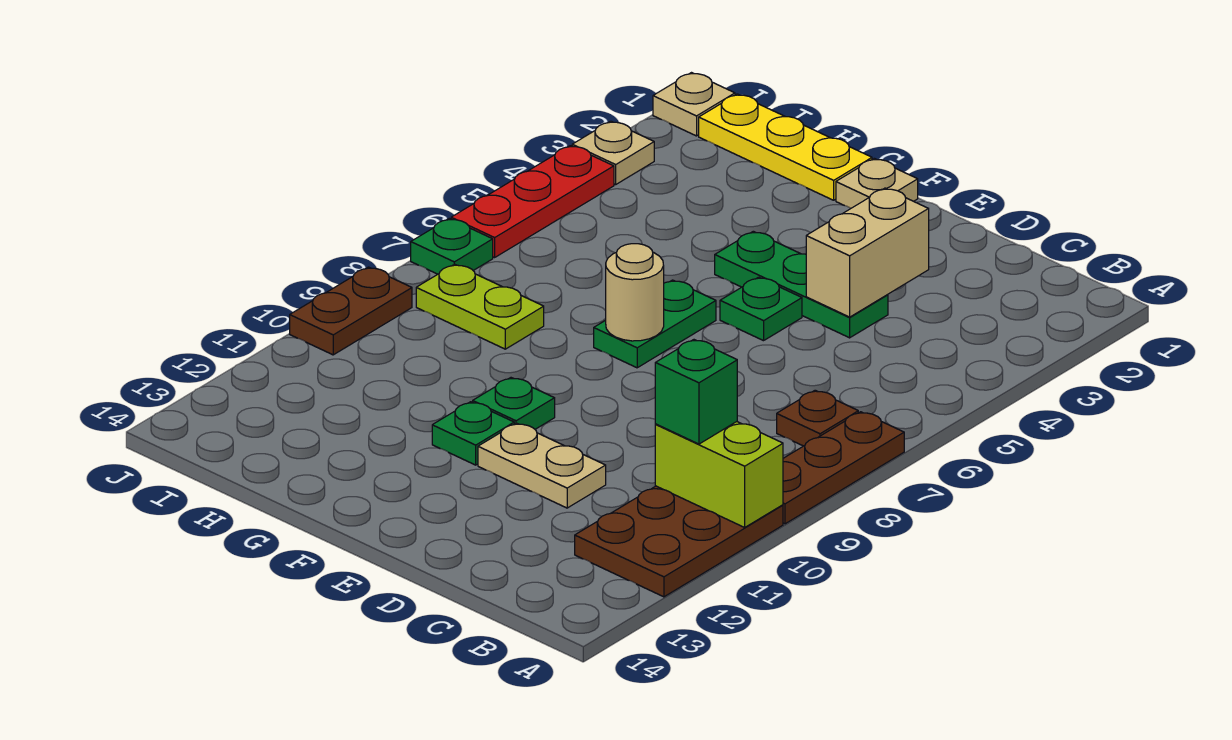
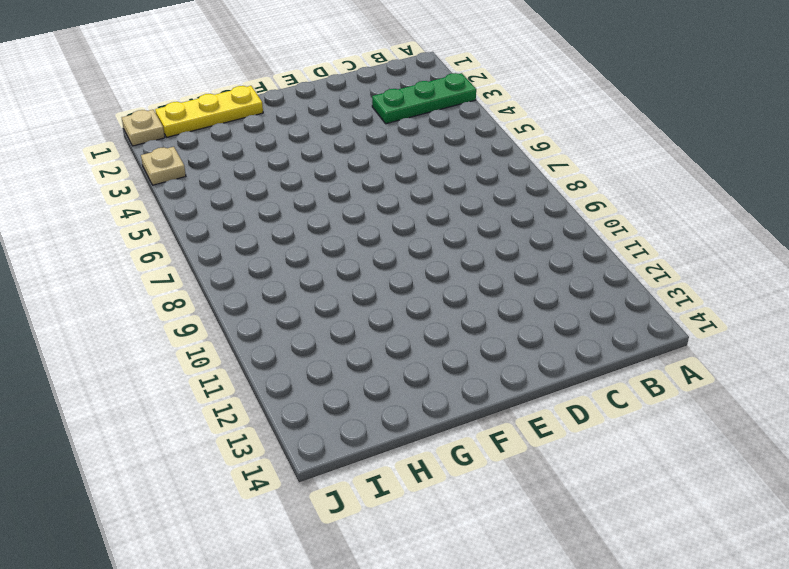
green plate A3:C3 level 1 -> green plate D4:F4 level 1
none -> brown plate A7:A9 level 1
none -> brown plate A10:B12 level 1
none -> brown plate B7 level 1

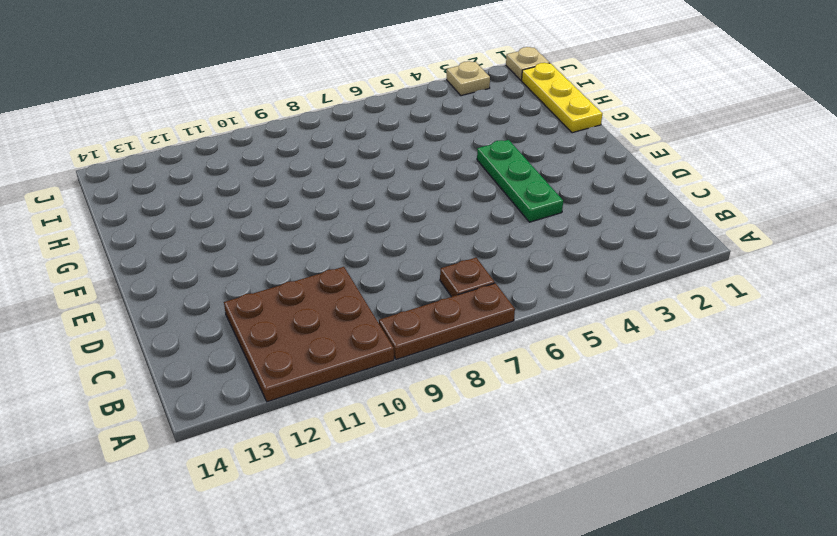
brown plate A10:C12 level 1 -> brown plate A10:B12 level 1
none -> tan plate D11:E11 level 1
none -> green plate E5 level 1
none -> tan plate F1 level 1

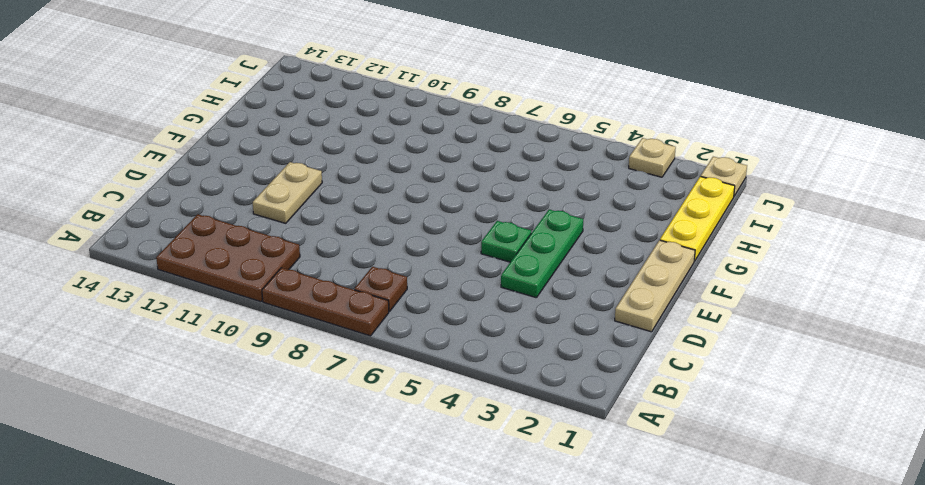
tan plate D1:F1 level 1 -> tan plate F1 level 1
none -> green plate F6:F7 level 1
none -> green plate F10 level 1
none -> green plate F11 level 1

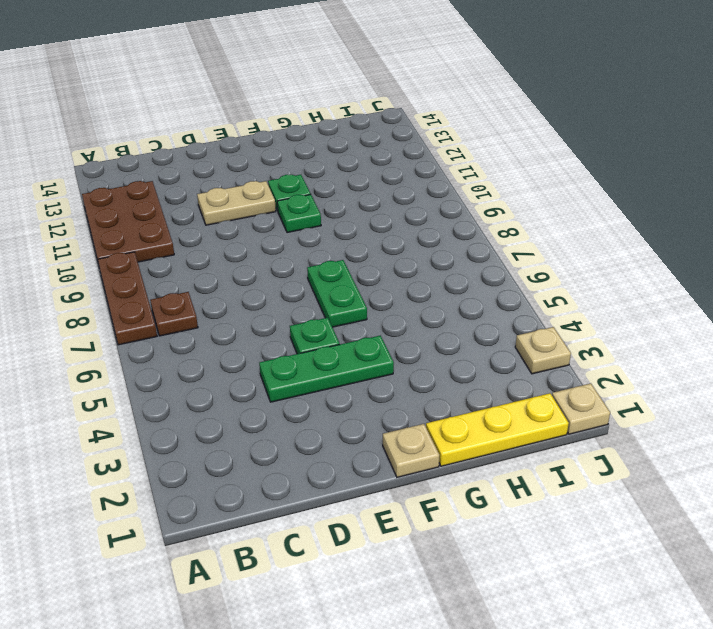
none -> lime plate H8:I8 level 1
none -> red plate J4:J6 level 1
none -> green plate J7 level 1

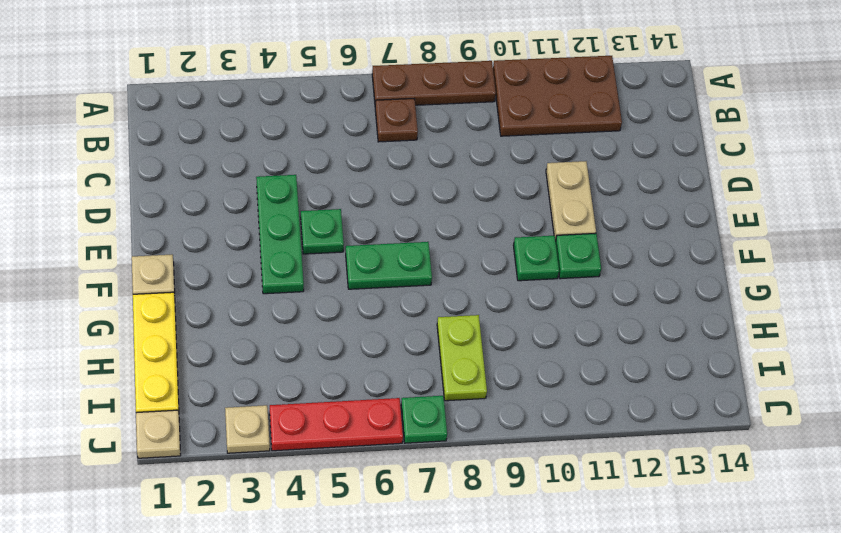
none -> brown plate J9:J10 level 1
none -> lime brick A10:B10 level 2
none -> tan brick D3:D4 level 2

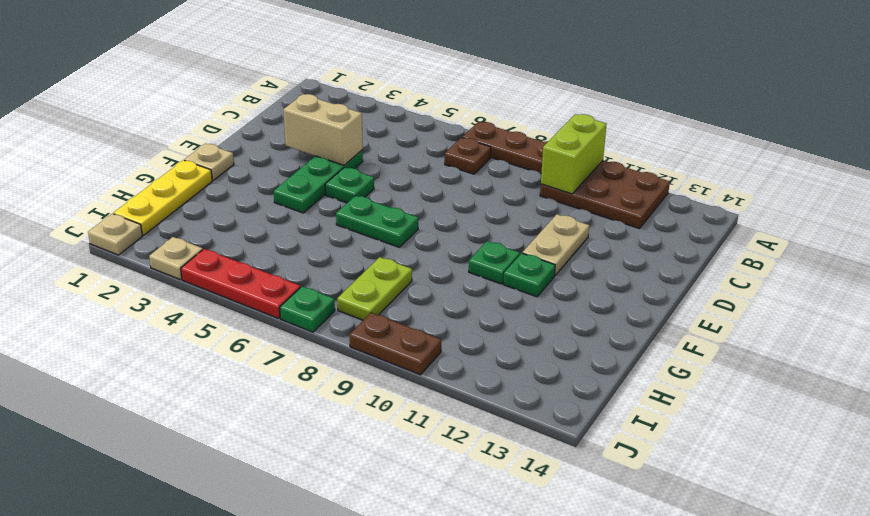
none -> tan round brick F7 level 2
none -> green brick B10 level 3

